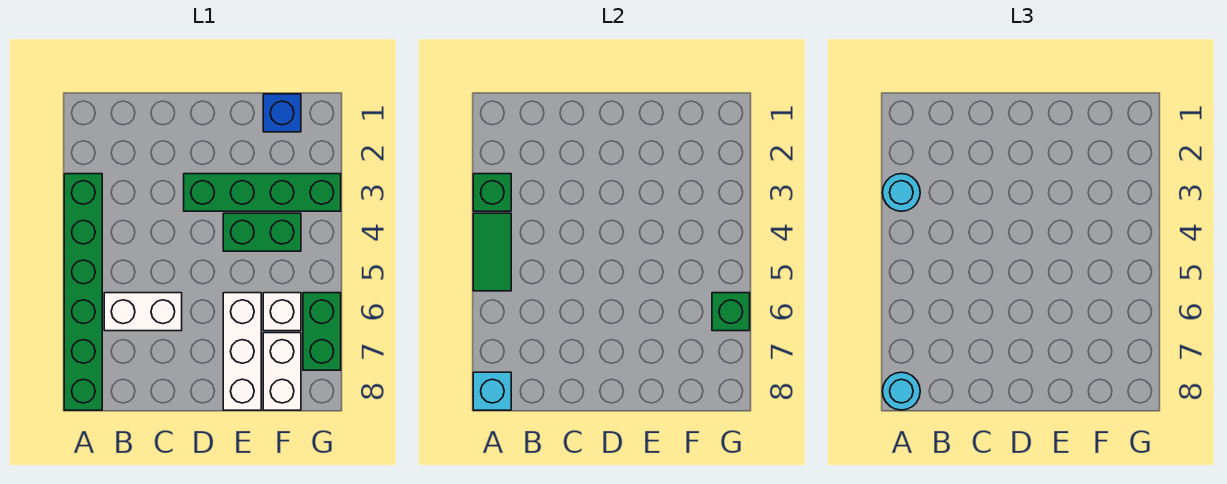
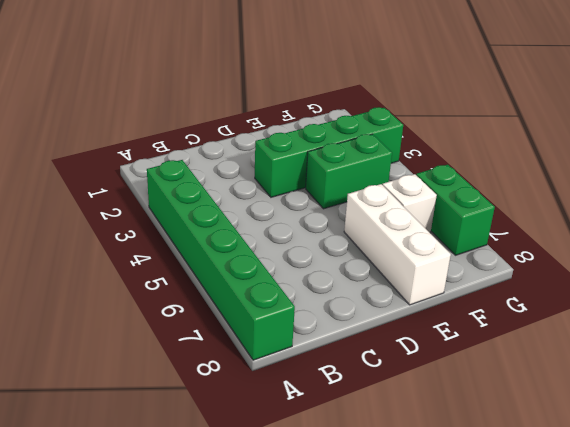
none -> white brick B6:C6 level 1
none -> blue brick F1 level 1
none -> white brick F7:F8 level 1

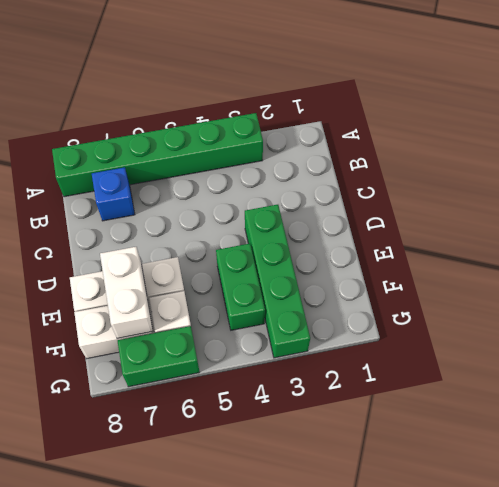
blue brick B7 level 1 -> blue brick F1 level 1
white brick E7:F7 level 2 -> white brick B6:C6 level 1
none -> green brick A3 level 2
none -> green tile A4:A5 level 2
none -> cyan brick A8 level 2

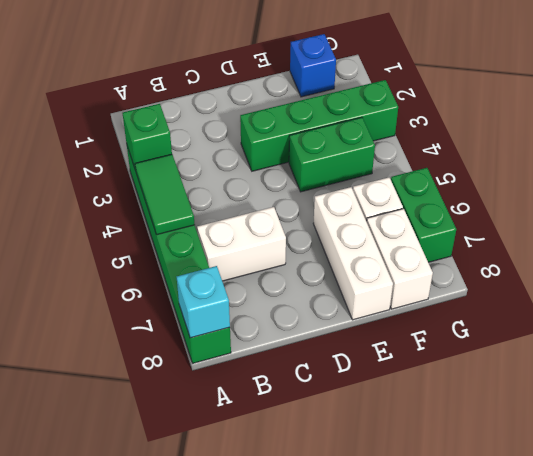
none -> green brick G6 level 2
none -> cyan round brick A3 level 3
none -> cyan round brick A8 level 3

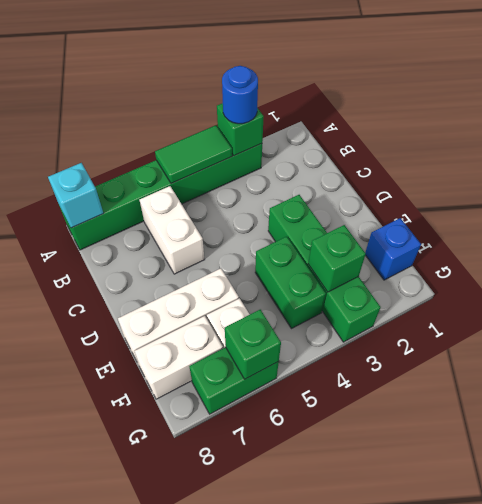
blue round brick A3 level 3 -> cyan round brick A3 level 3
green brick F3 level 2 -> none
none -> cyan round brick A8 level 3

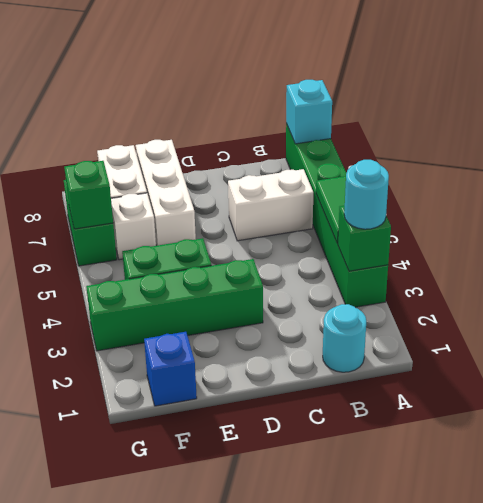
cyan round brick B1 level 1 -> cyan round brick A8 level 3

